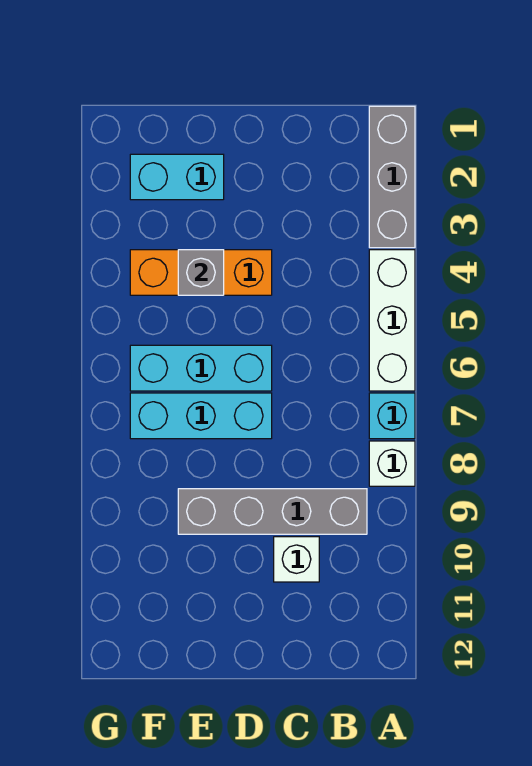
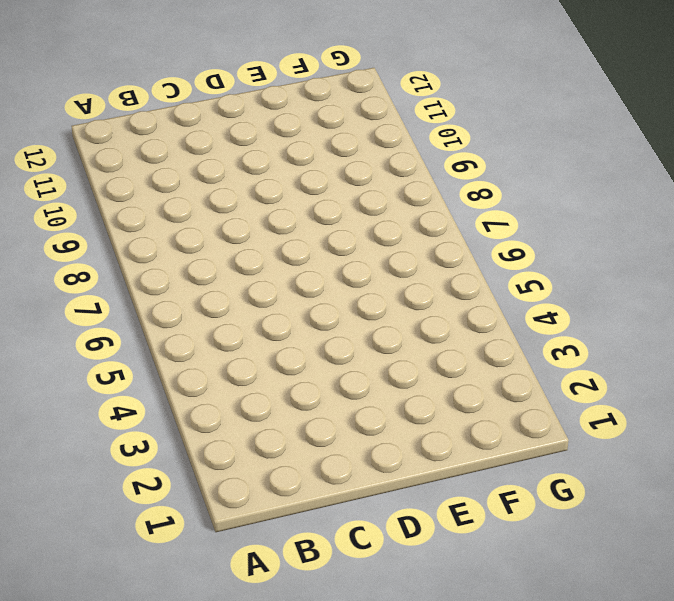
none -> grey brick A1:A3 level 1
none -> white brick A4:A6 level 1

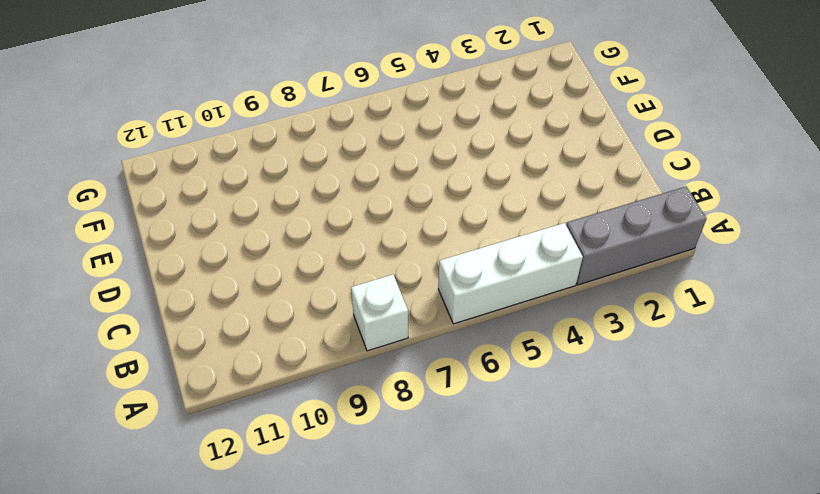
none -> cyan brick A7 level 1
none -> grey brick B9:E9 level 1

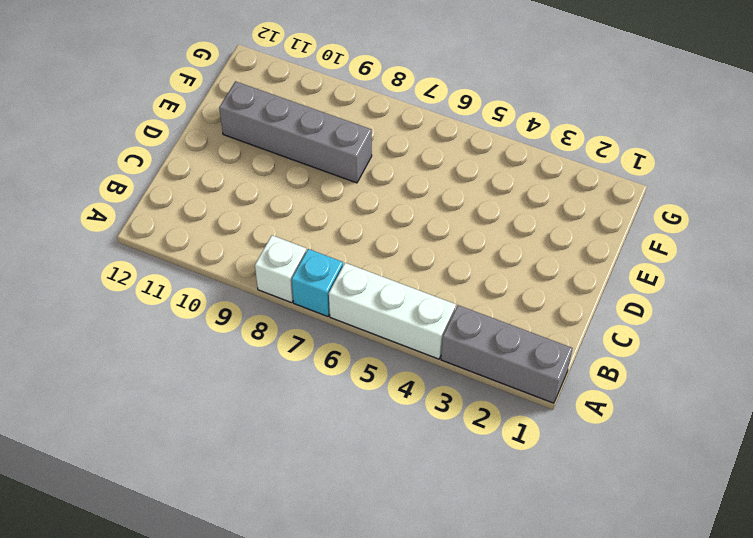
grey brick E8:E11 level 1 -> grey brick B9:E9 level 1
none -> white brick C10 level 1
none -> orange brick D4:F4 level 1

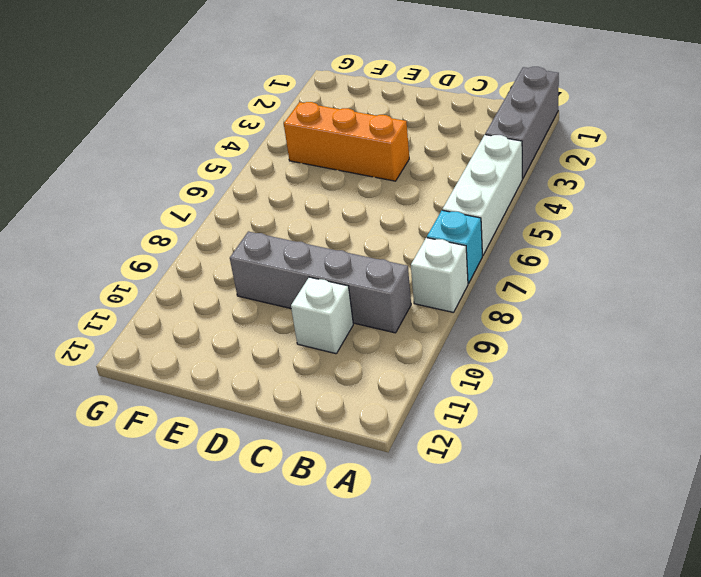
none -> cyan brick D6:F6 level 1
none -> cyan brick D7:F7 level 1

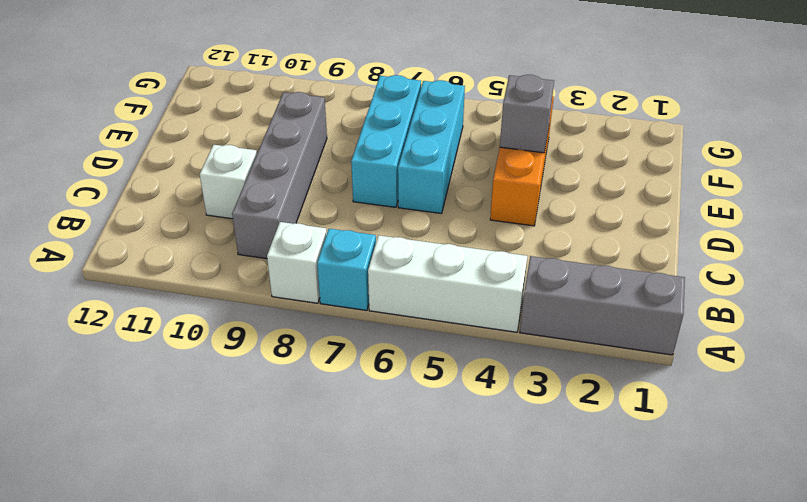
none -> cyan brick E2:F2 level 1

